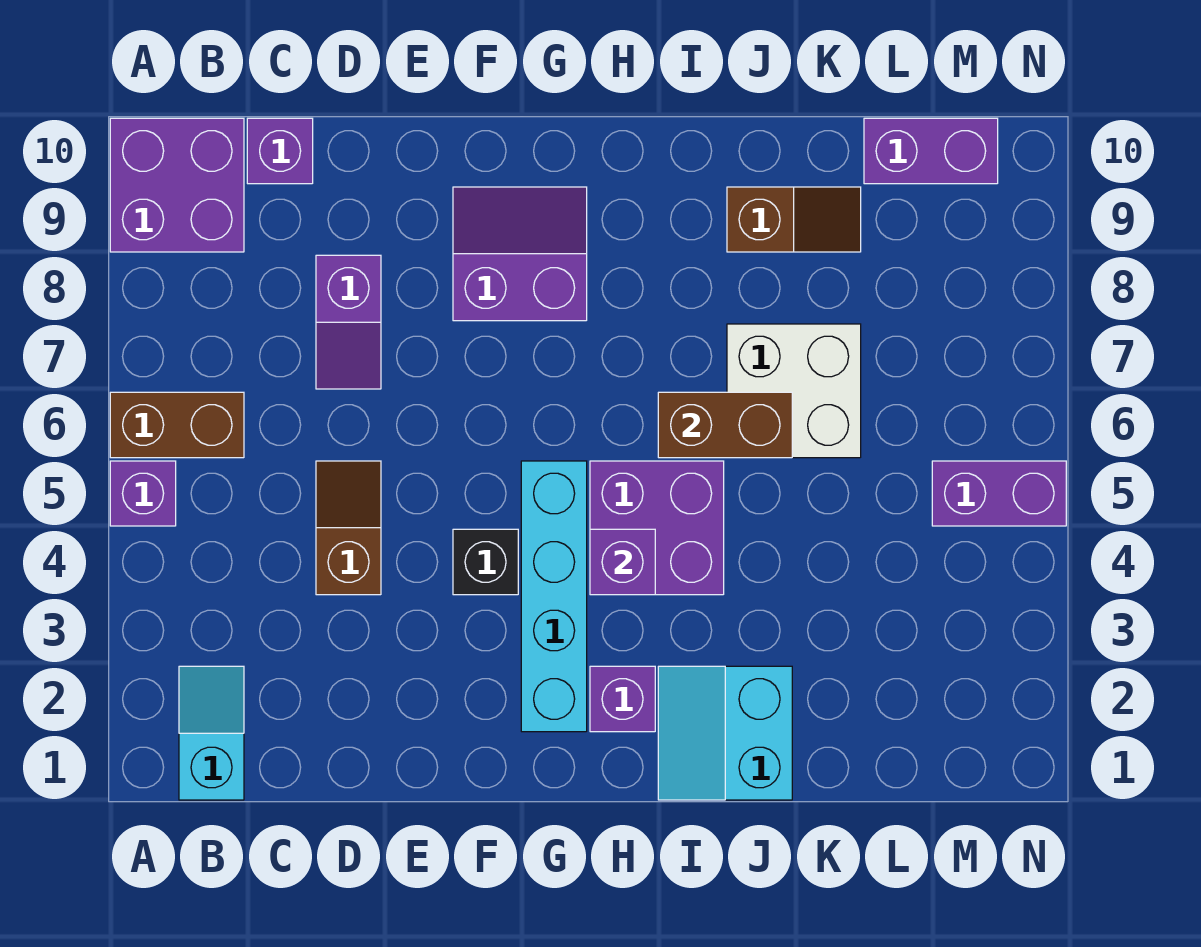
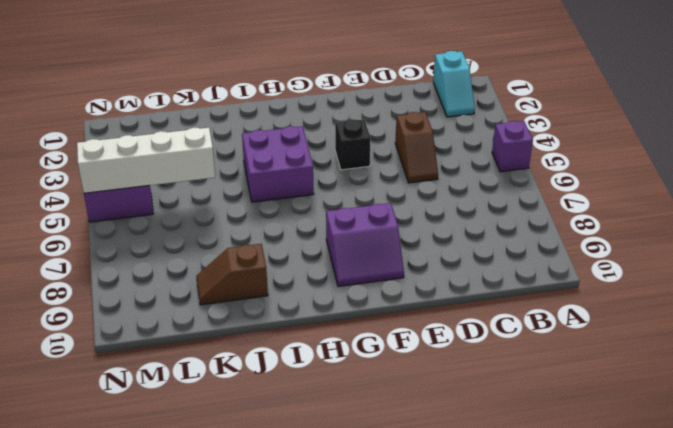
white brick K5:N5 level 2 -> none
none -> brown brick A6:B6 level 1
none -> purple brick A9:B10 level 1
none -> purple brick C10 level 1

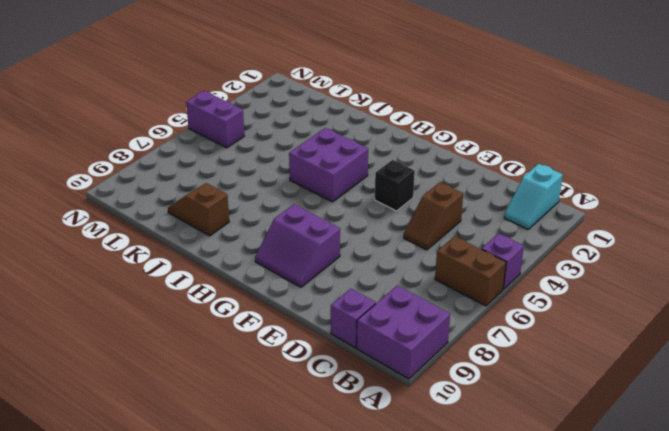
none -> purple slope D7:D8 level 1 top 8
none -> cyan brick G2:G5 level 1
none -> purple brick H2 level 1

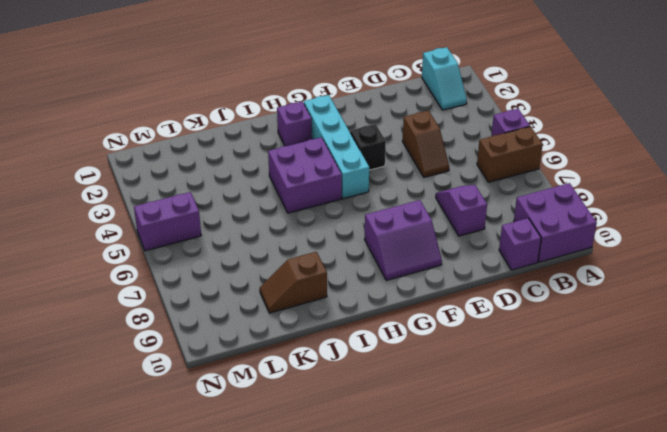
none -> cyan slope I1:J2 level 1 top J
none -> white brick J6:K7 level 1
none -> purple brick L10:M10 level 1

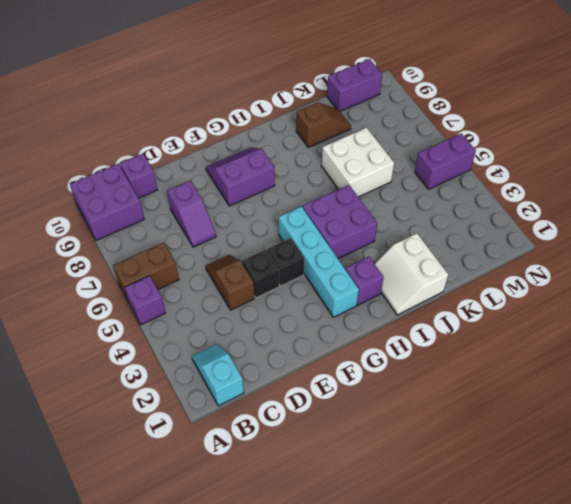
black brick E4 level 1 -> none
white slope I1:J2 level 1 top J -> cyan slope I1:J2 level 1 top J
none -> purple brick H4 level 2
none -> brown brick I6:J6 level 2

